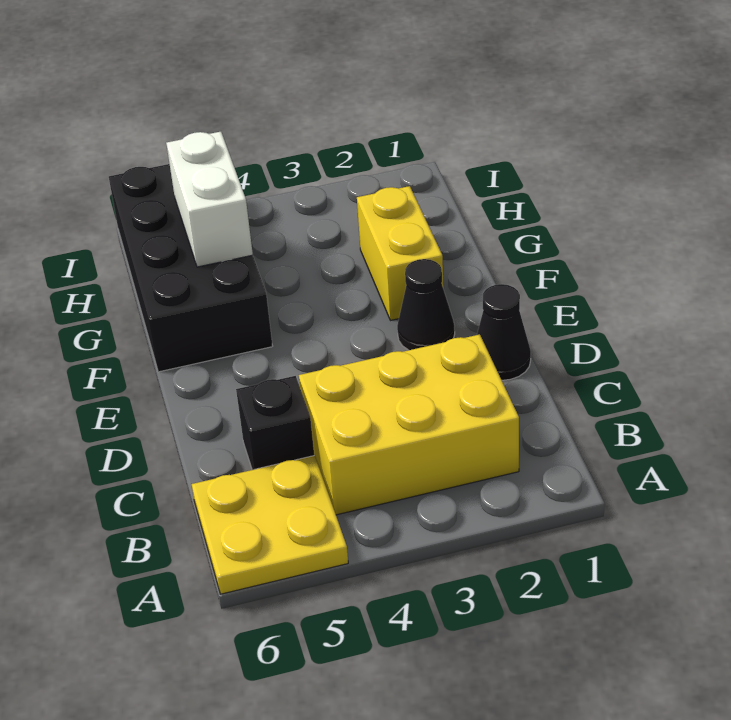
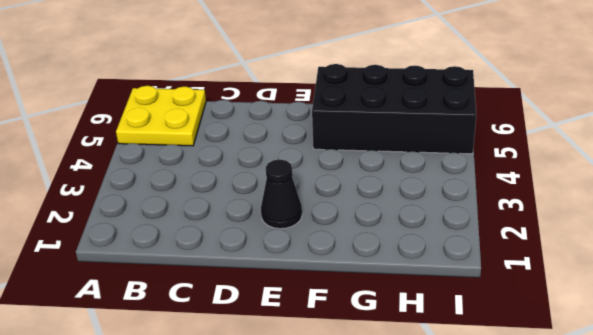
none -> yellow brick B2:C4 level 1
none -> black brick C5 level 1

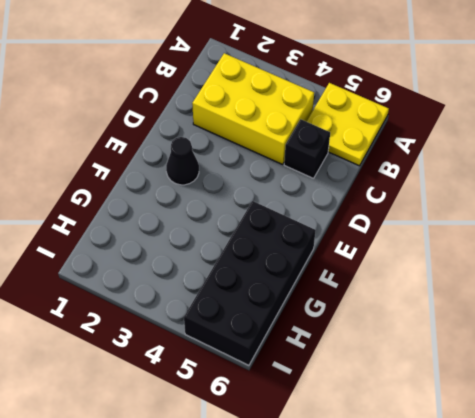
none -> black cone D1 level 1
none -> yellow brick F2:G2 level 1

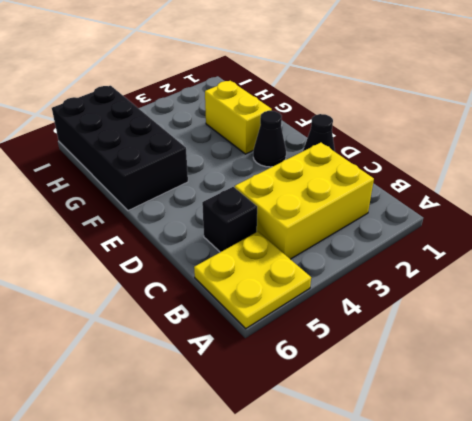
none -> white brick G5:H5 level 2

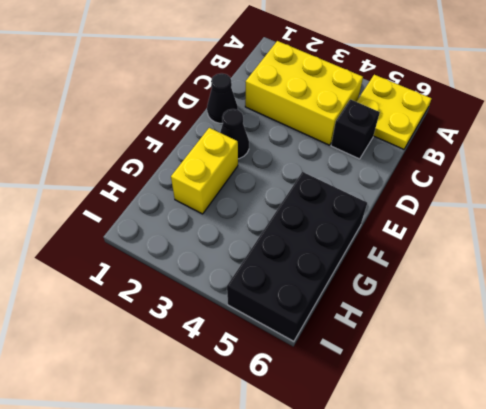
none -> white brick G5:H5 level 2

